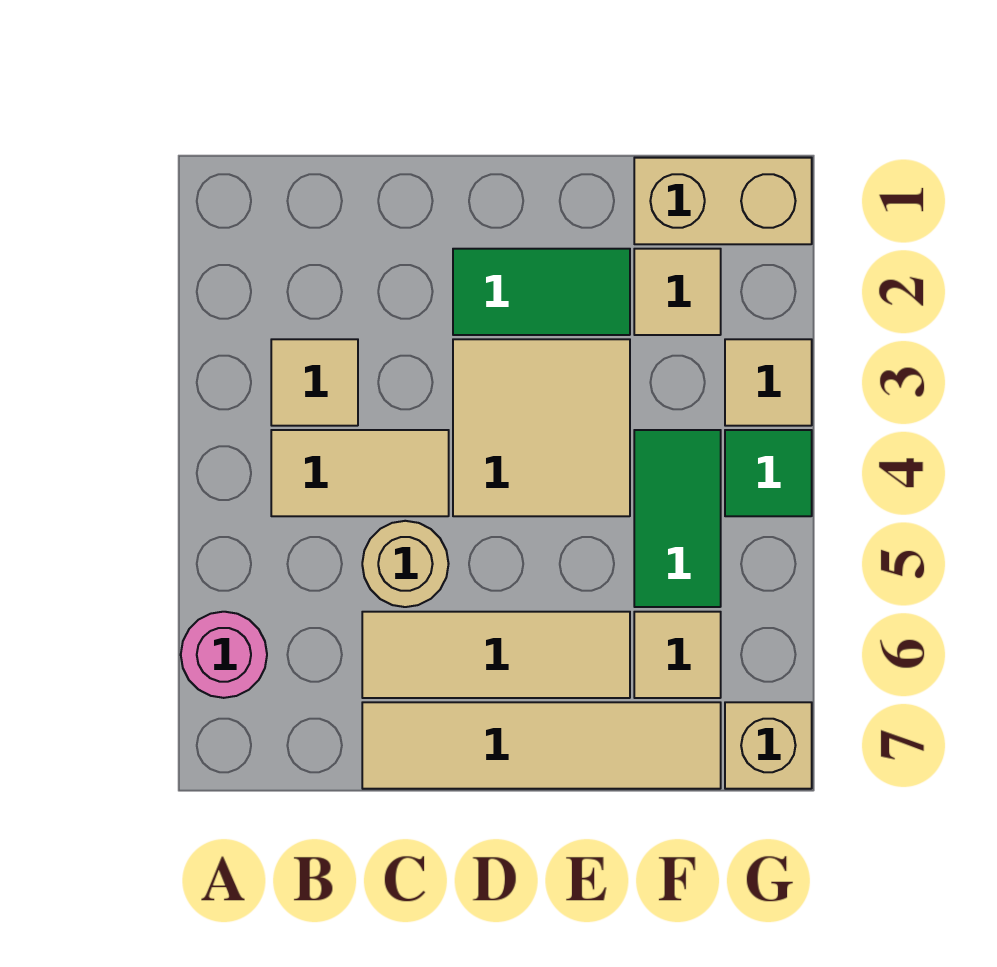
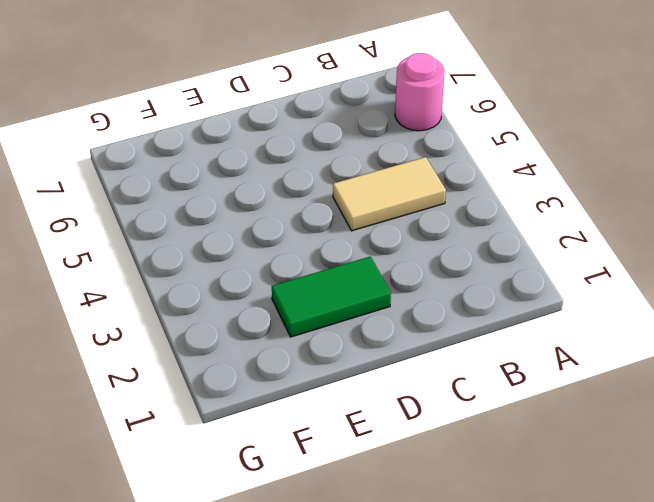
none -> tan tile B3 level 1
none -> tan round brick C5 level 1
none -> tan tile C6:E6 level 1

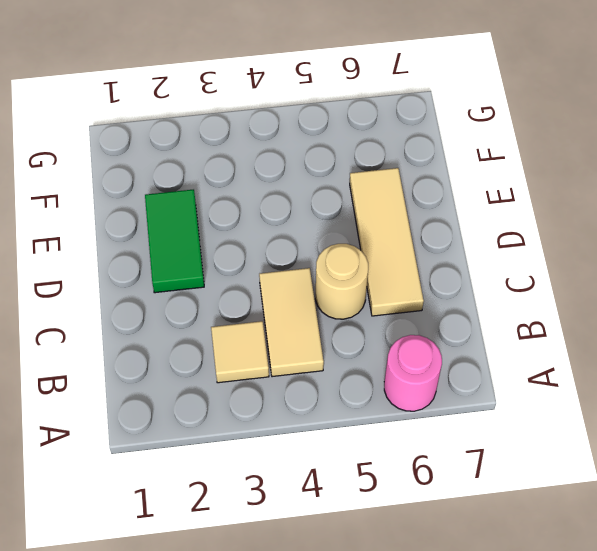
none -> tan tile C7:F7 level 1
none -> tan tile D3:E4 level 1
none -> tan brick F1:G1 level 1

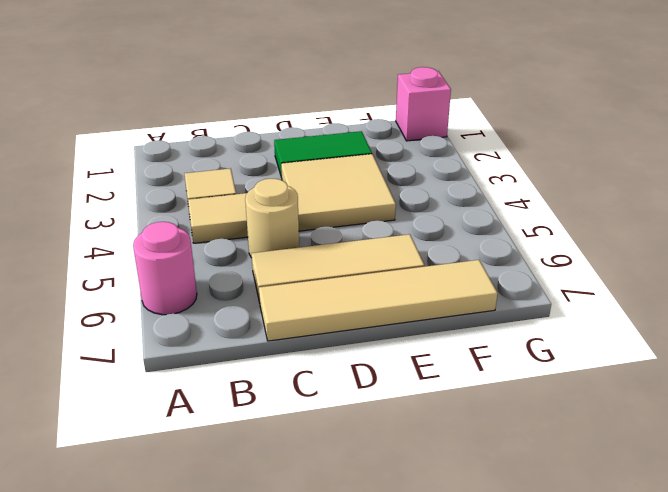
pink brick G1 level 1 -> tan brick F1:G1 level 1
none -> tan tile F2 level 1
none -> green tile F4:F5 level 1
none -> tan tile F6 level 1

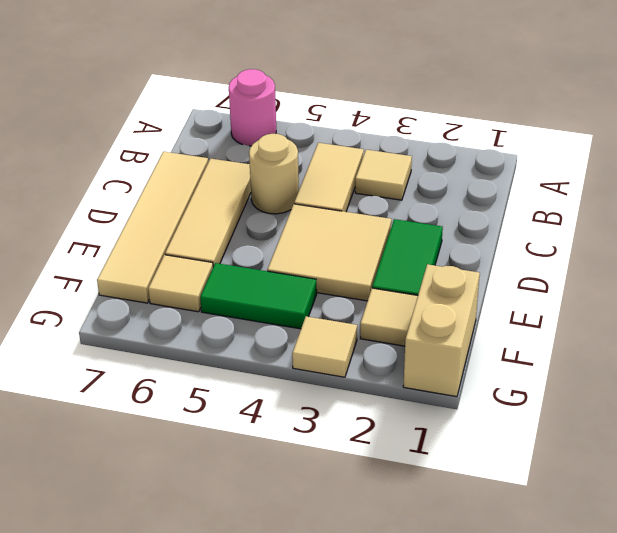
none -> green tile G4 level 1
none -> tan brick G7 level 1

